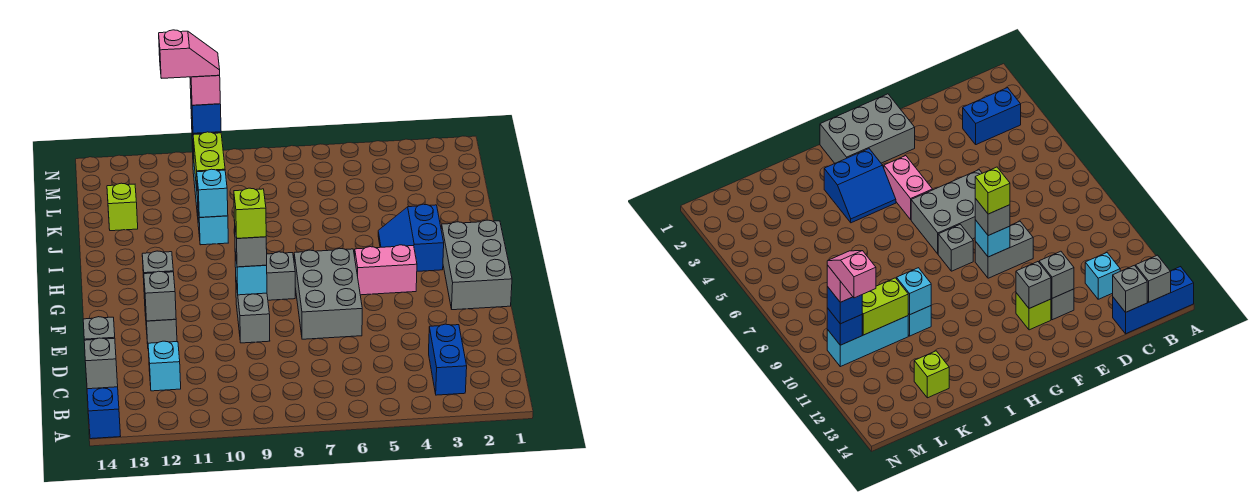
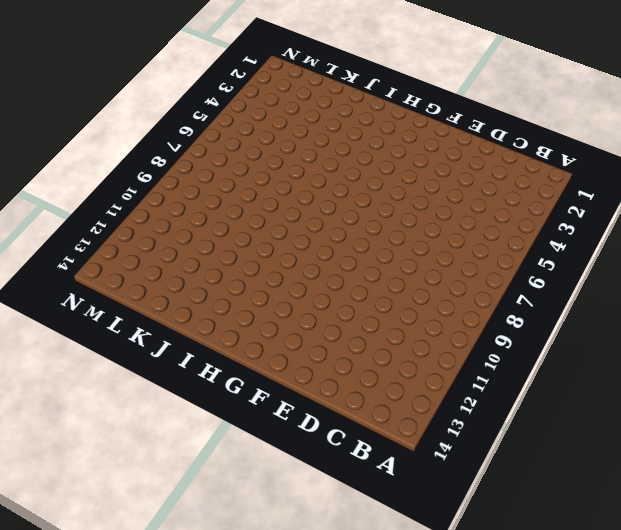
none -> blue brick A14:C14 level 1
none -> blue brick B3:C3 level 1
none -> cyan brick C12 level 1

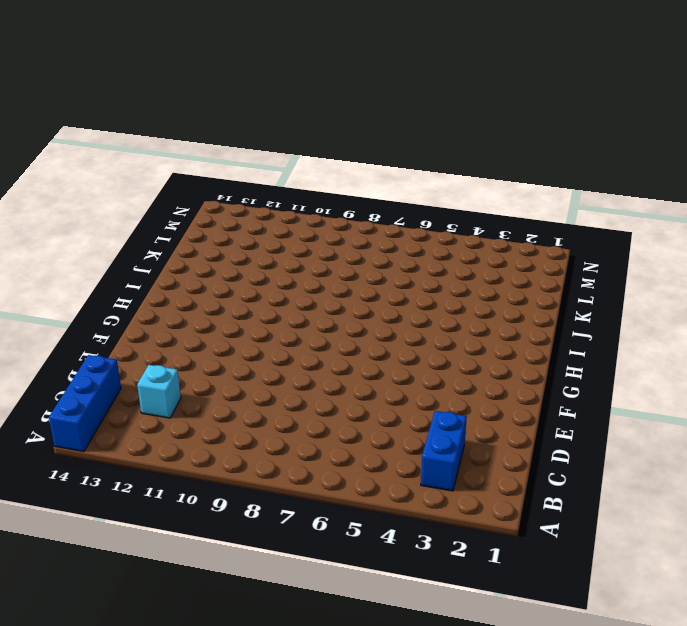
none -> grey brick E6:G7 level 1
none -> grey brick E9:F9 level 1
none -> grey brick E12 level 1

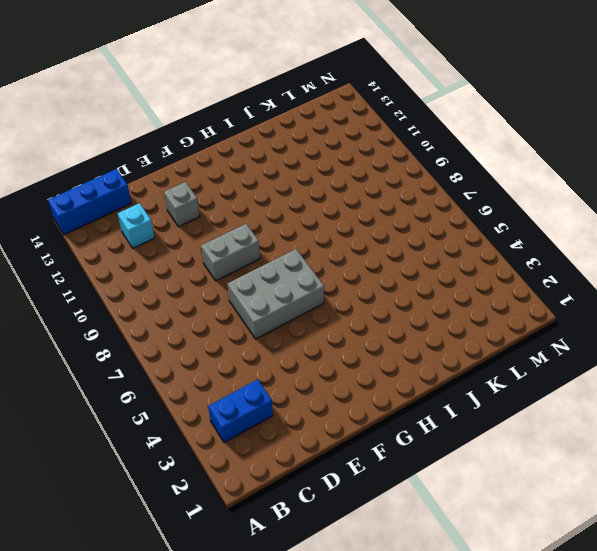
none -> grey brick F1:H2 level 1
none -> lime brick F12 level 1
none -> pink brick G4:G5 level 1

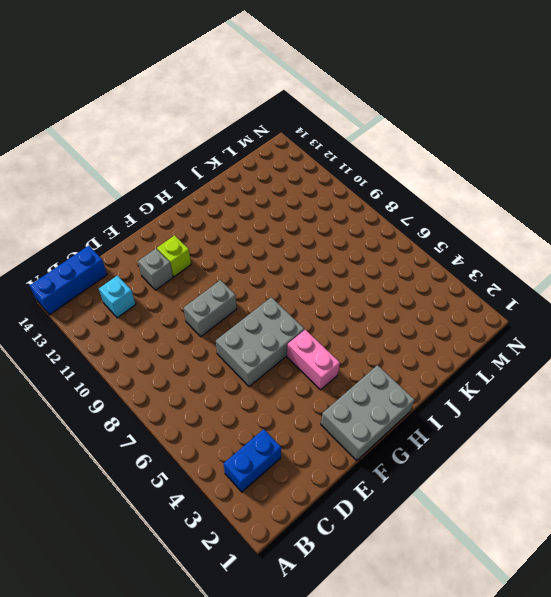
none -> grey brick G8 level 1
none -> blue slope H3:I4 level 1 top 3
none -> cyan brick J10 level 1

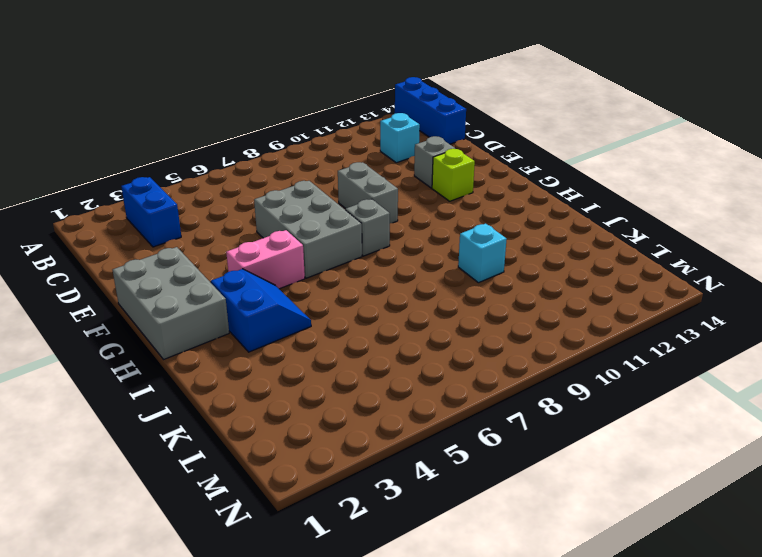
none -> cyan brick K10:M10 level 1
none -> lime brick K13 level 1
none -> grey brick B14 level 2

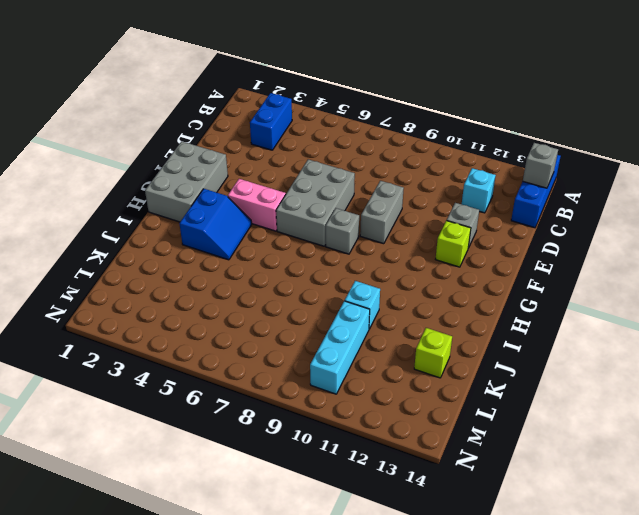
none -> grey brick C14 level 2
none -> grey brick E12 level 2
none -> cyan brick F9 level 2

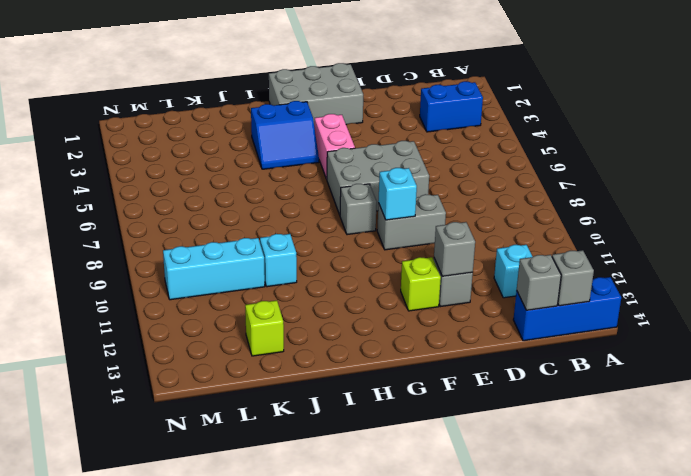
none -> grey brick F12 level 2
none -> cyan brick J10 level 2
none -> lime brick K10:L10 level 2

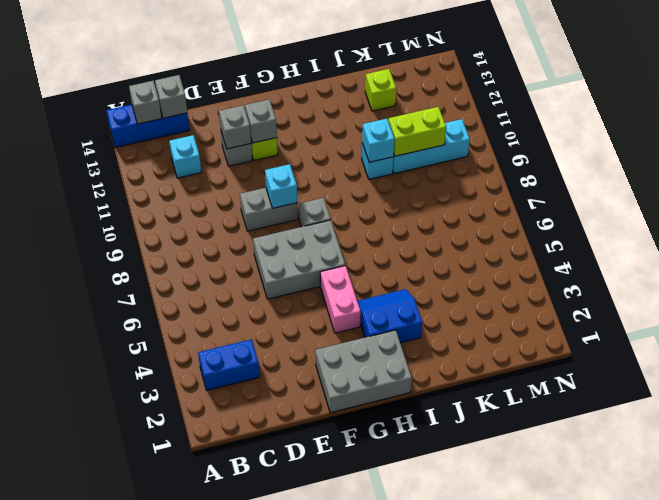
none -> blue brick M10 level 2
none -> grey brick F9 level 3
none -> blue brick M10 level 3

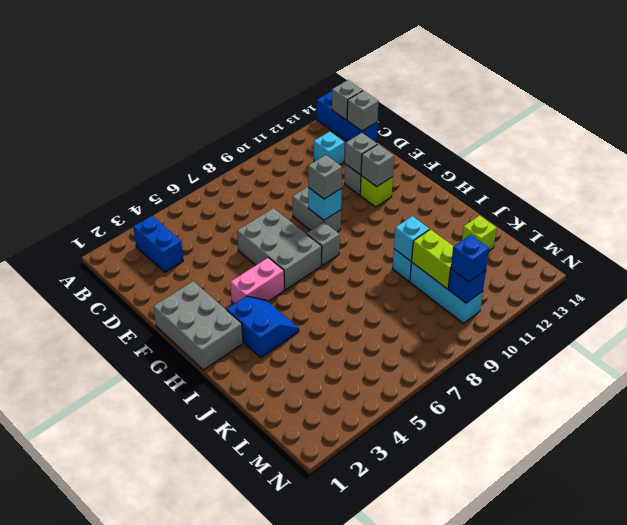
none -> lime brick F9 level 4
none -> pink brick M10 level 4
none -> pink slope M10:M11 level 5 top 11

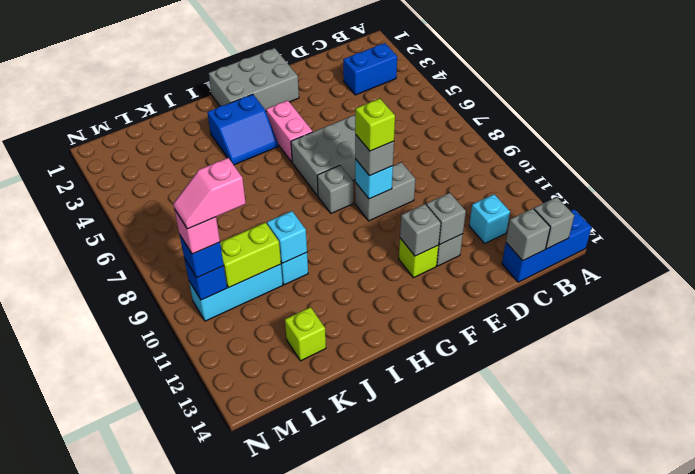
pink slope L10:M10 level 5 top L -> pink slope M10:M11 level 5 top 11

